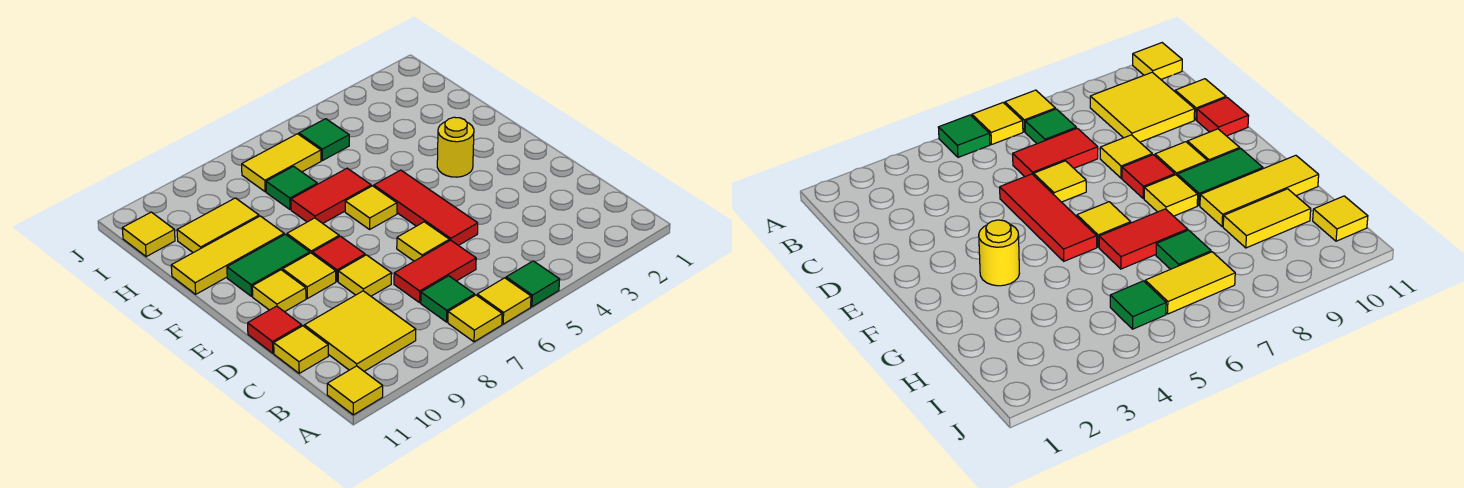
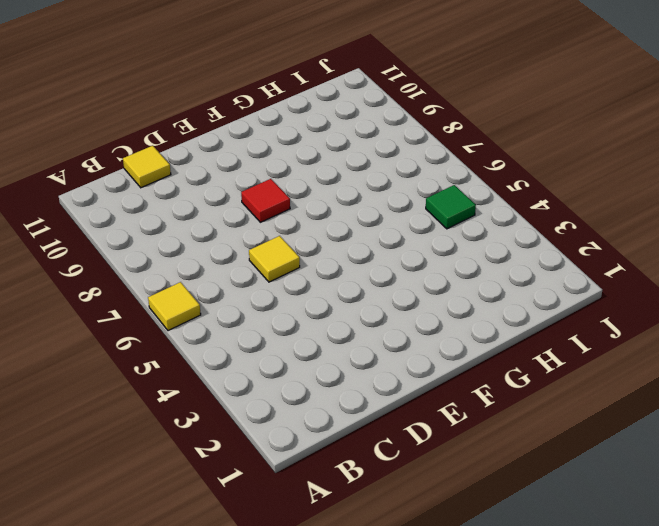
none -> green tile A5 level 1
none -> yellow tile A7 level 1
none -> yellow tile A11 level 1

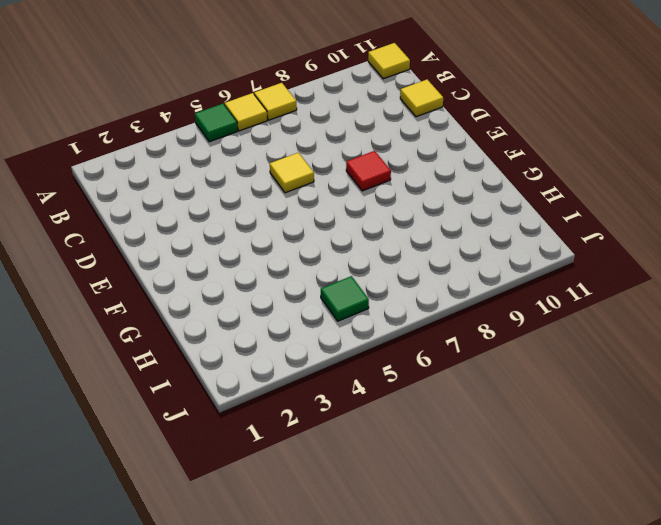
none -> green tile B7 level 1
none -> yellow tile B9:C10 level 1
none -> red tile C6:C7 level 1

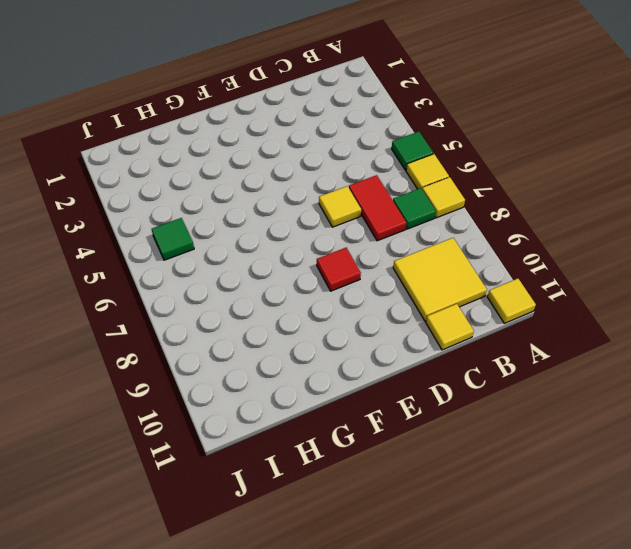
none -> red tile D5:F5 level 1
none -> yellow tile D8 level 1
none -> red tile D11 level 1

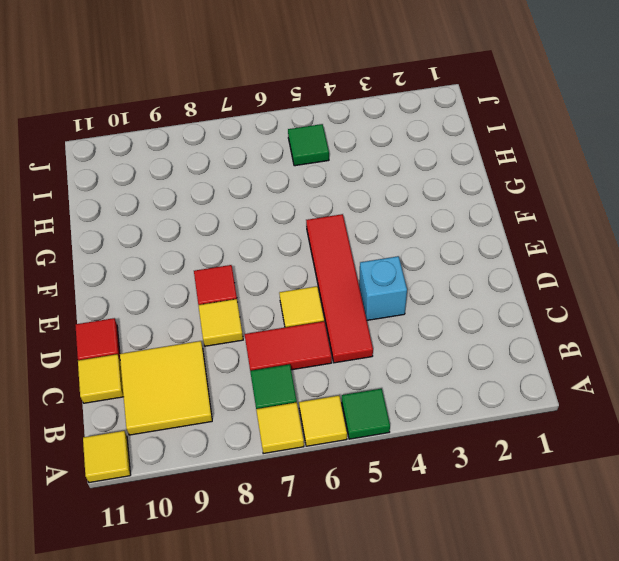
red tile C5:F5 level 1 -> red tile D5:F5 level 1
cyan brick D4 level 1 -> none
none -> yellow tile E9 level 1
none -> yellow tile E10 level 1
none -> yellow round brick F3 level 1

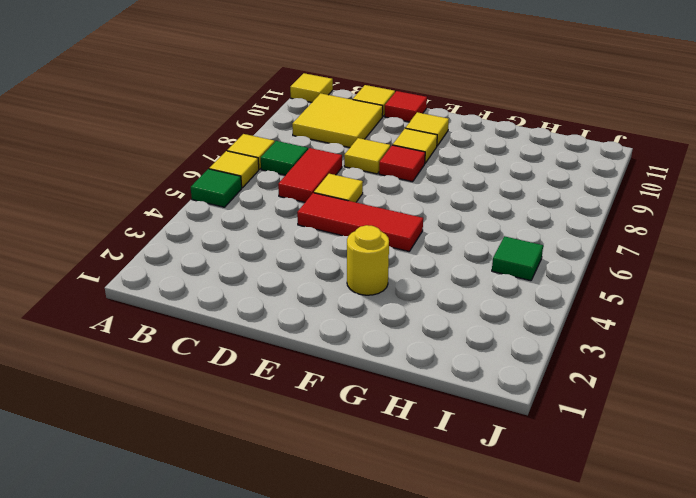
none -> yellow tile F6 level 1
none -> yellow tile F8 level 1
none -> green tile F9:F10 level 1

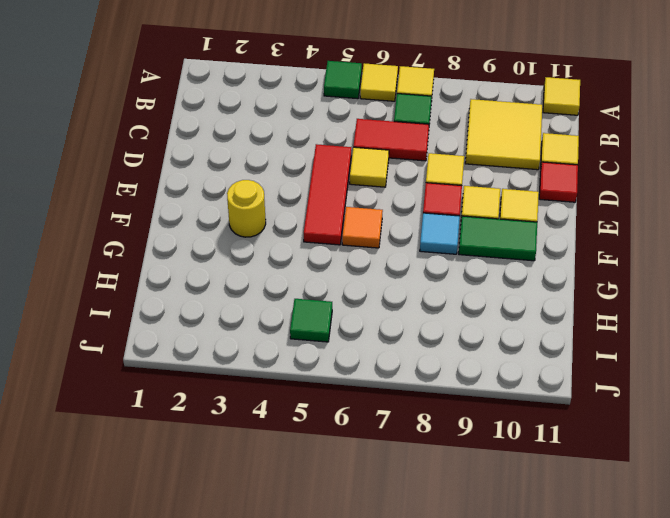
orange tile F6 level 1 -> yellow tile F6 level 1
cyan tile F8 level 1 -> yellow tile F8 level 1
none -> red tile G6:G7 level 1
none -> yellow tile G9:G11 level 1
none -> green tile H7 level 1

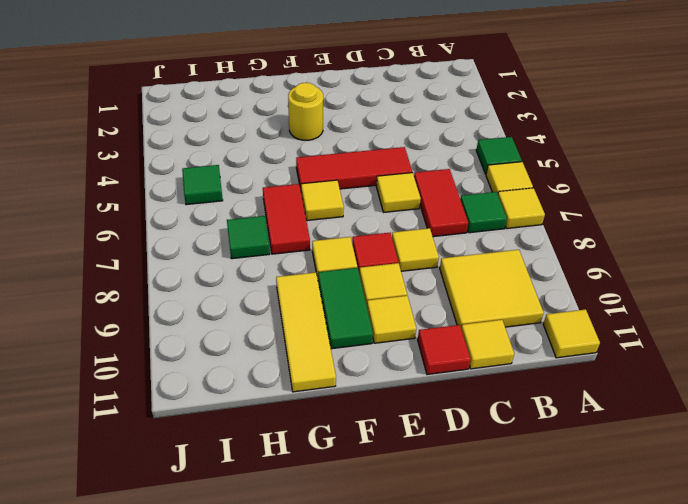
none -> yellow tile H9:H10 level 1
none -> yellow tile I6:I7 level 1
none -> yellow tile I11 level 1

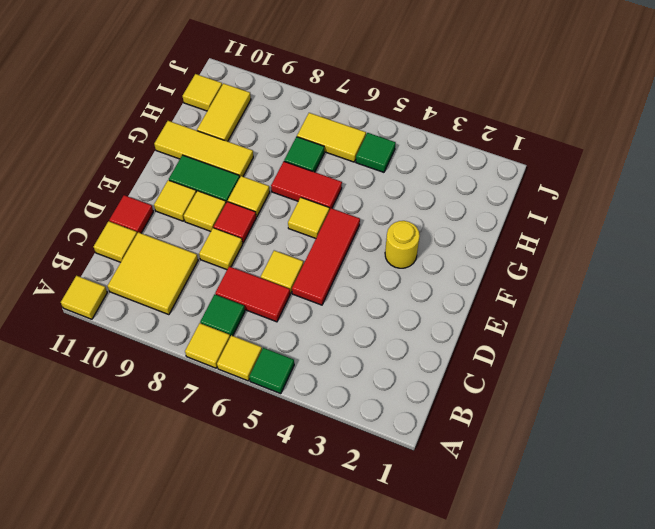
yellow tile H10:I10 level 1 -> yellow tile H9:H10 level 1

